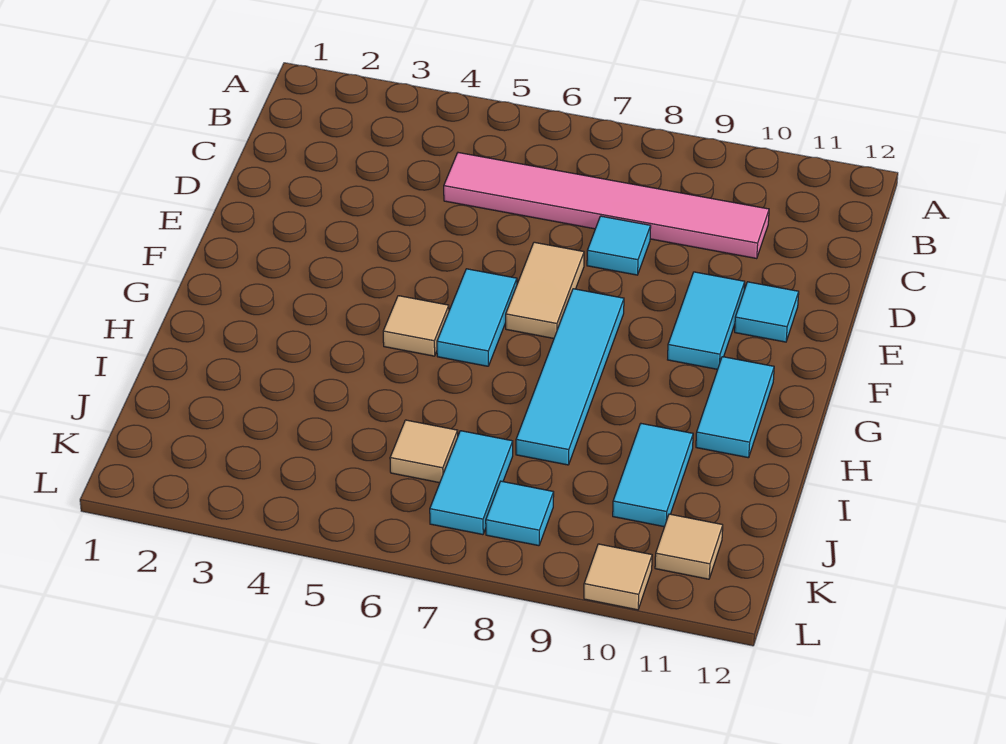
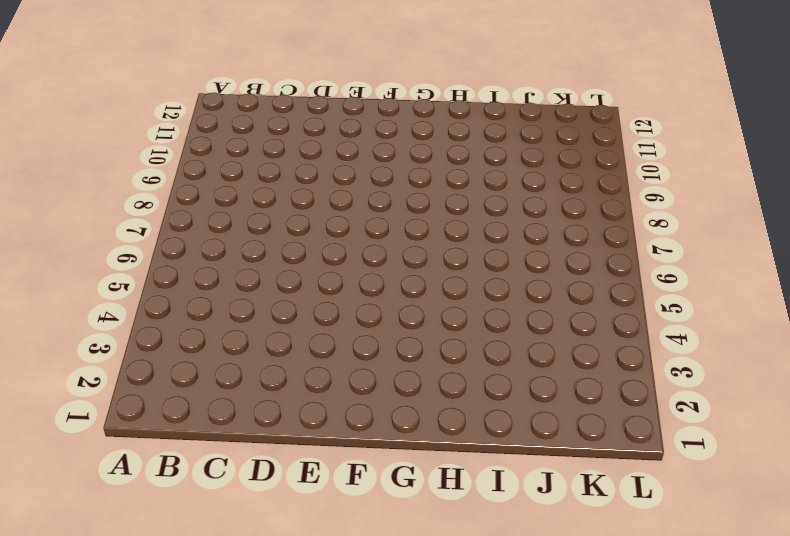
none -> pink tile C5:C10 level 1
none -> cyan tile D8 level 1
none -> tan tile E7:F7 level 1

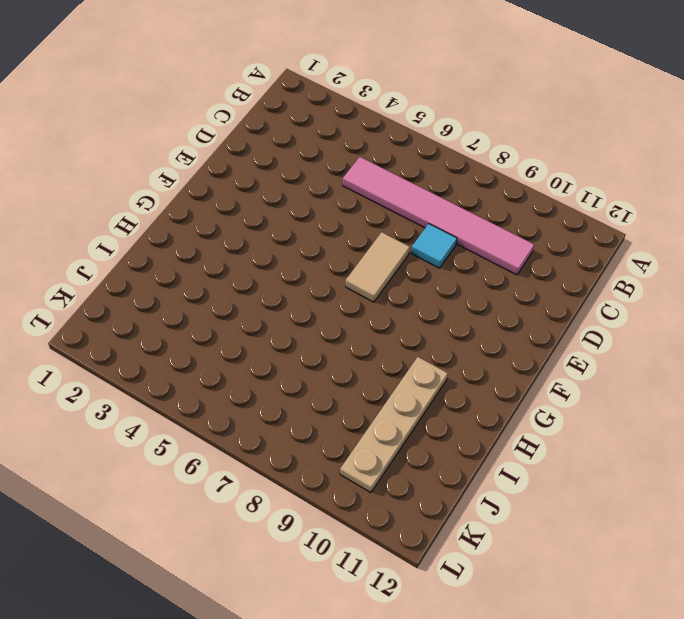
tan plate H10:K10 level 1 -> cyan tile I10:J10 level 1
none -> cyan tile E10:F10 level 1
none -> cyan tile E11 level 1
none -> cyan tile F6:G6 level 1

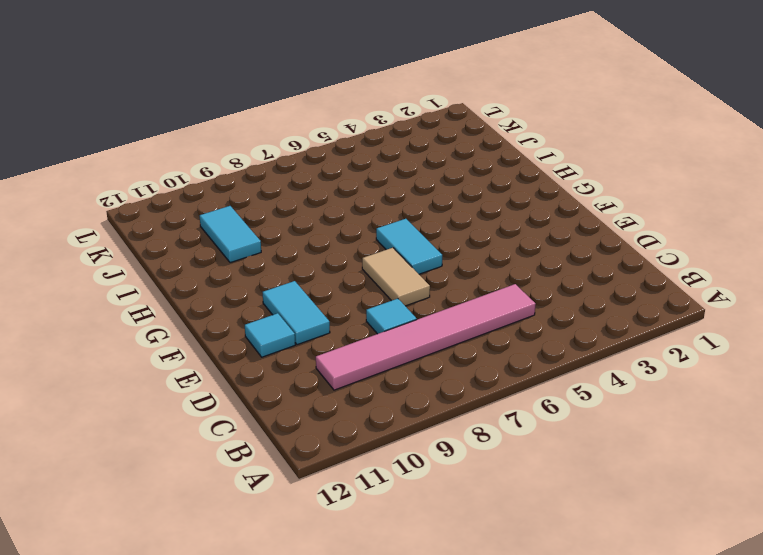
none -> cyan tile F8:I8 level 1
none -> tan tile G5 level 1
none -> cyan tile G11:H11 level 1

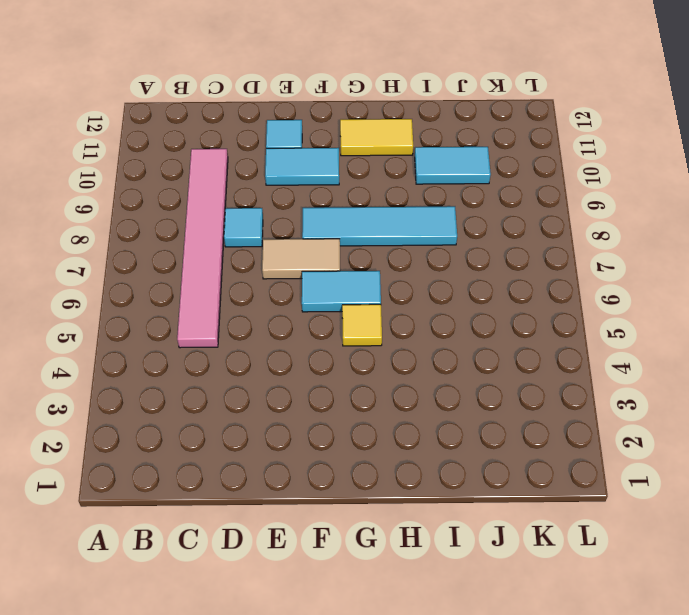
yellow tile G5 level 1 -> tan tile G5 level 1
yellow tile G11:H11 level 1 -> cyan tile G11:H11 level 1
none -> tan tile J6 level 1
none -> cyan tile J7:K7 level 1
none -> cyan tile K8 level 1

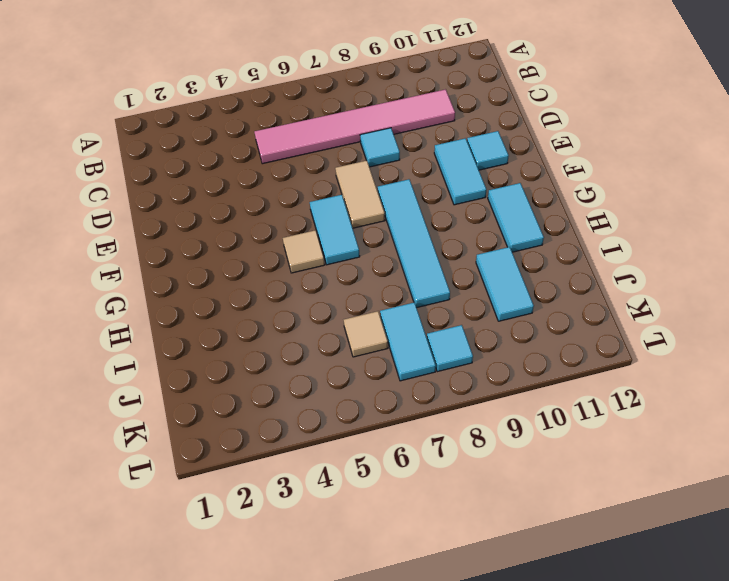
none -> tan tile K11 level 1
none -> tan tile L10 level 1

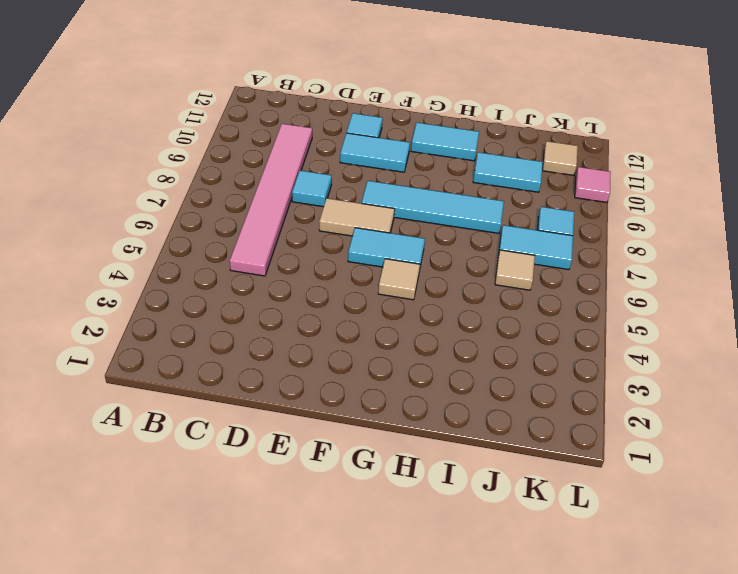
pink tile L10 level 1 -> tan tile L10 level 1

